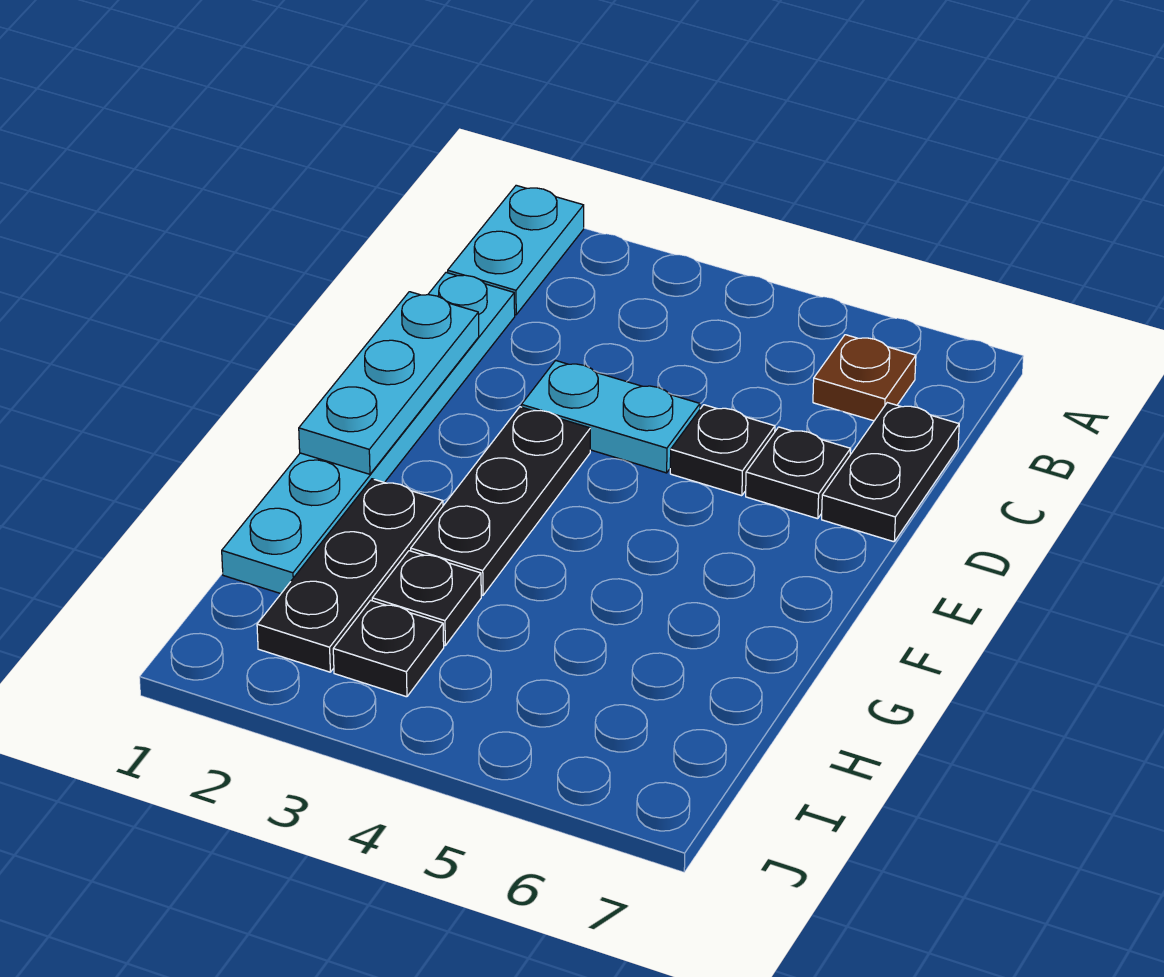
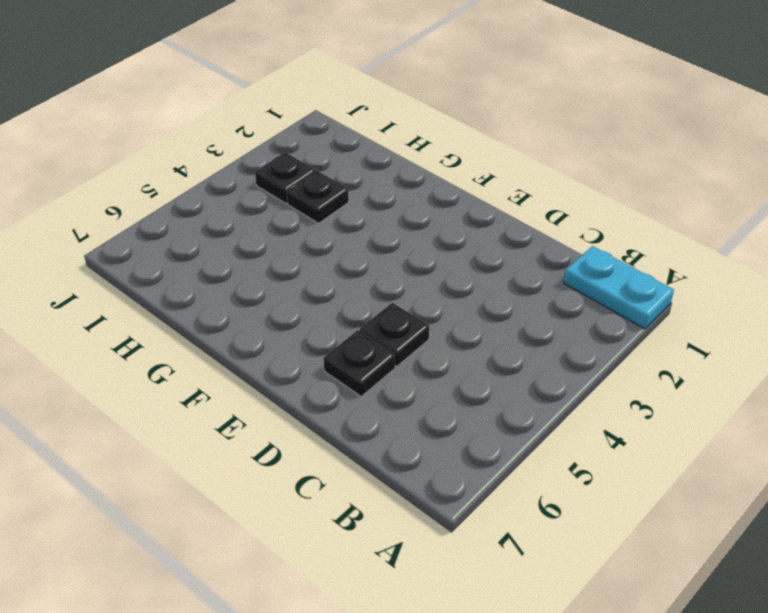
none -> brown plate B6 level 1
none -> cyan plate C1:H1 level 1
none -> black plate C7:D7 level 1

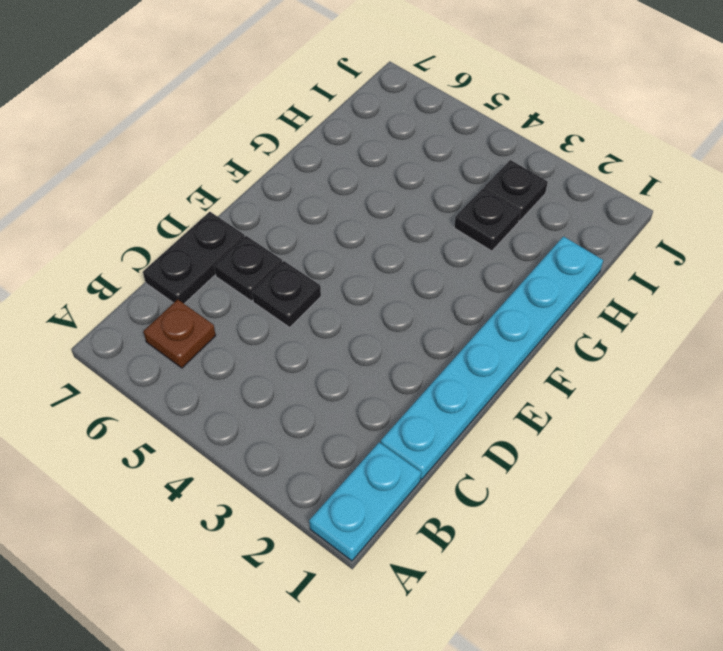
none -> cyan plate D3:D4 level 1
none -> black plate E3:G3 level 1
none -> black plate G2:I2 level 1

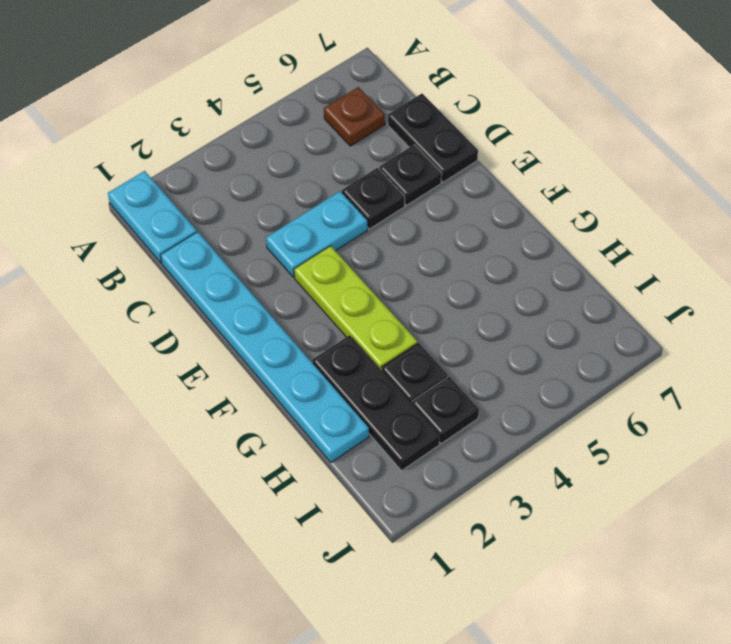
lime plate E3:G3 level 1 -> black plate E3:G3 level 1
none -> cyan plate D1:F1 level 2

